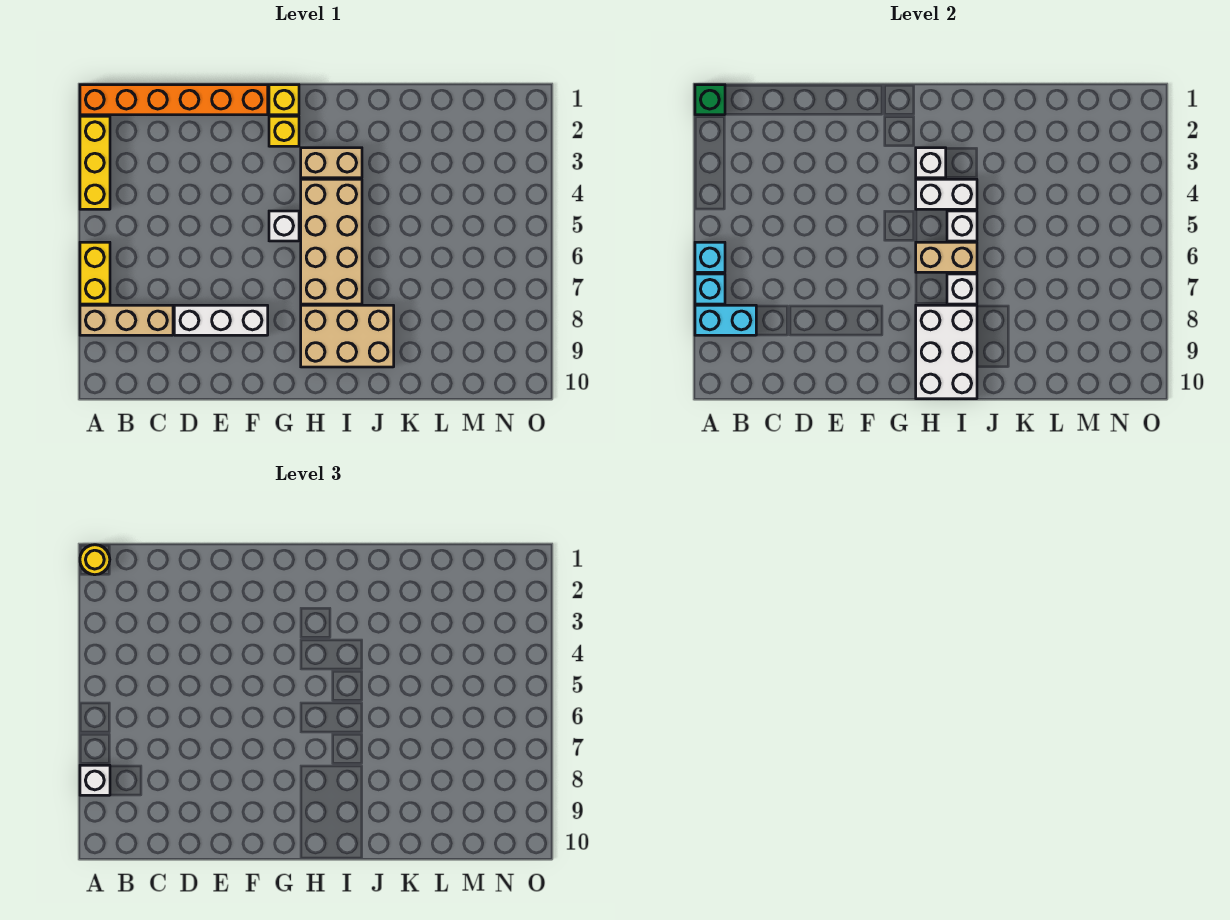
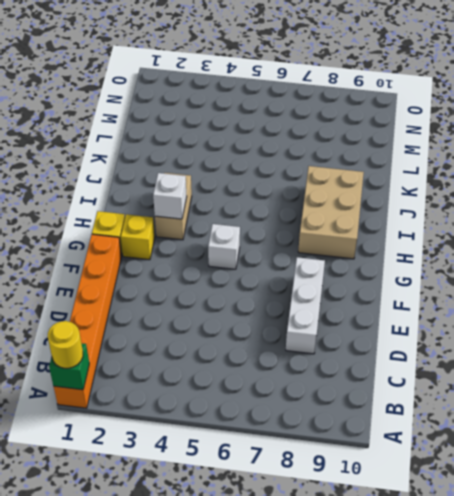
none -> yellow brick A2:A4 level 1
none -> yellow brick A6:A7 level 1
none -> tan brick A8:C8 level 1

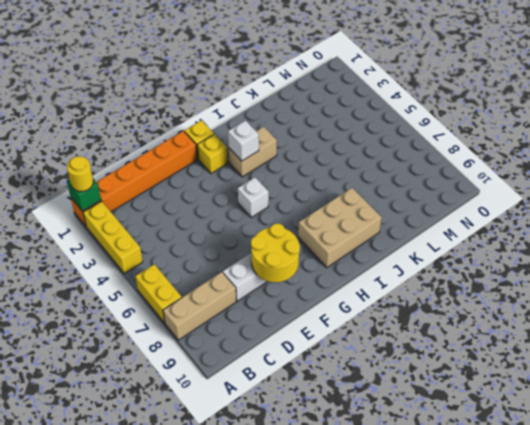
yellow round brick E8:F9 level 2 -> none
none -> tan brick H4:I7 level 1
none -> cyan brick A6 level 2
none -> cyan brick A7 level 2

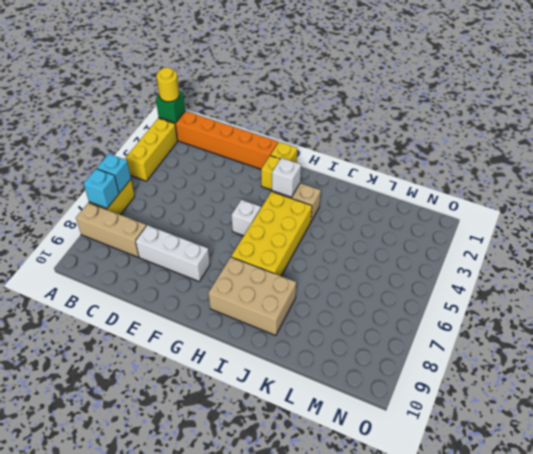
yellow brick H4:I7 level 1 -> tan brick H4:I7 level 1
none -> cyan brick A8:B8 level 2
none -> white brick H4:I4 level 2
none -> tan brick H6:I6 level 2

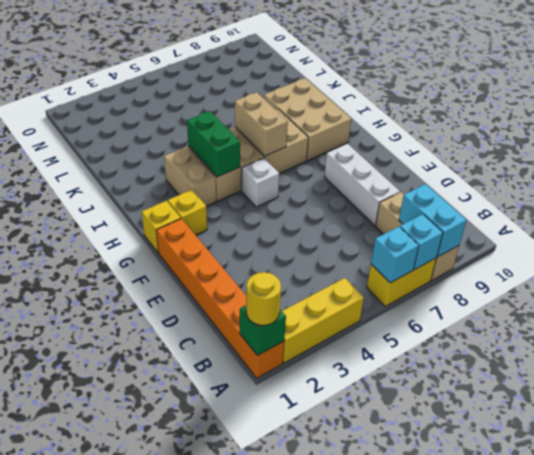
green brick H4:I4 level 2 -> white brick H4:I4 level 2
none -> white brick H3 level 2
none -> white brick H8:I10 level 2
none -> white brick I5 level 2

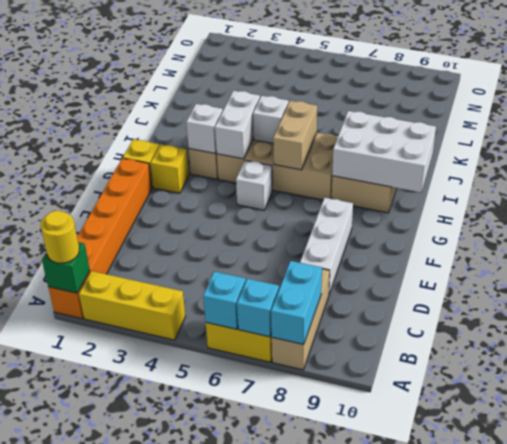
none -> white brick I7 level 2
none -> white brick A8 level 3

